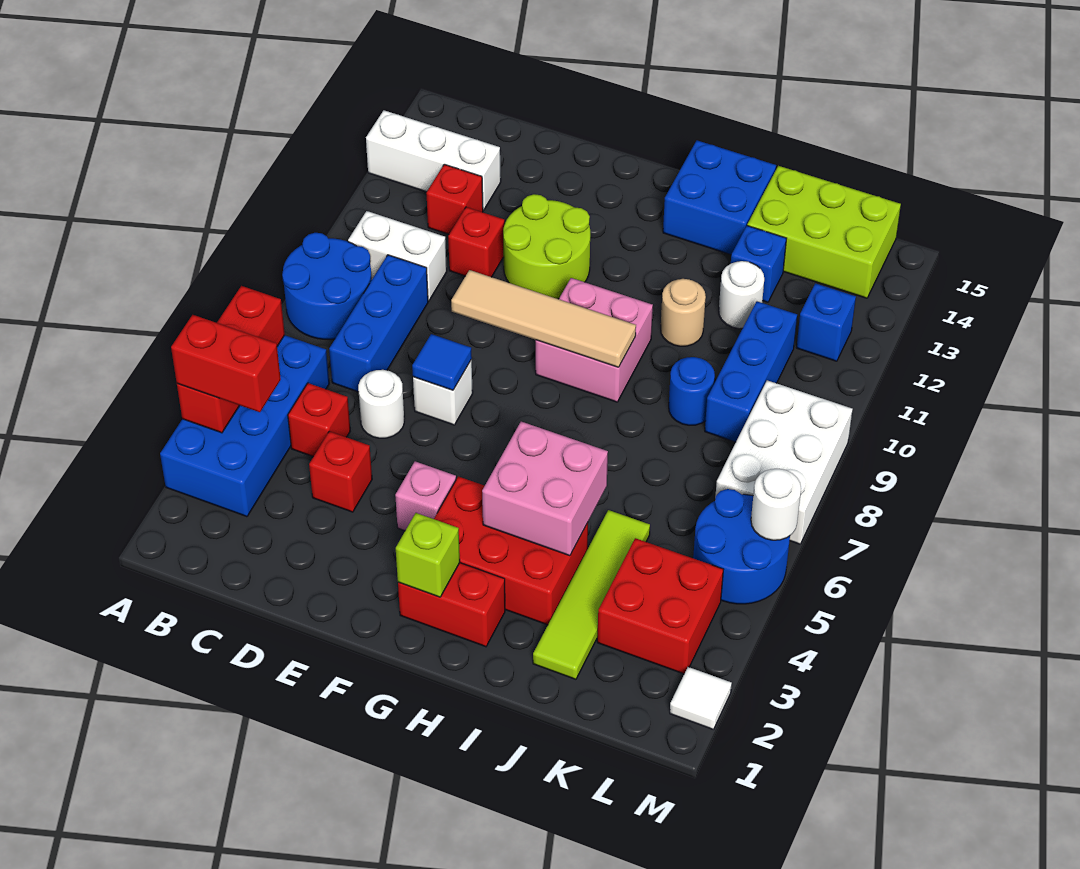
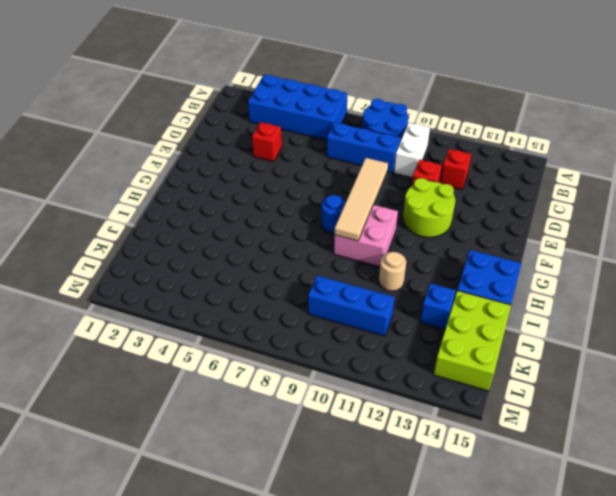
blue round brick G8 level 1 -> blue round brick J9 level 1
none -> white brick A13:C13 level 1
none -> red brick C5 level 1
none -> white round brick D6 level 1
none -> white brick E7 level 1

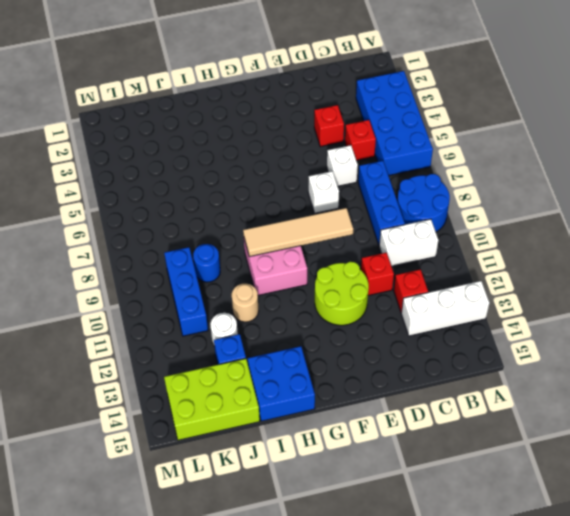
white brick D6 level 1 -> white round brick D6 level 1
none -> pink brick F4 level 1
none -> red brick G2:H2 level 1
none -> red brick G3:I4 level 1
none -> lime tile J2:J5 level 1

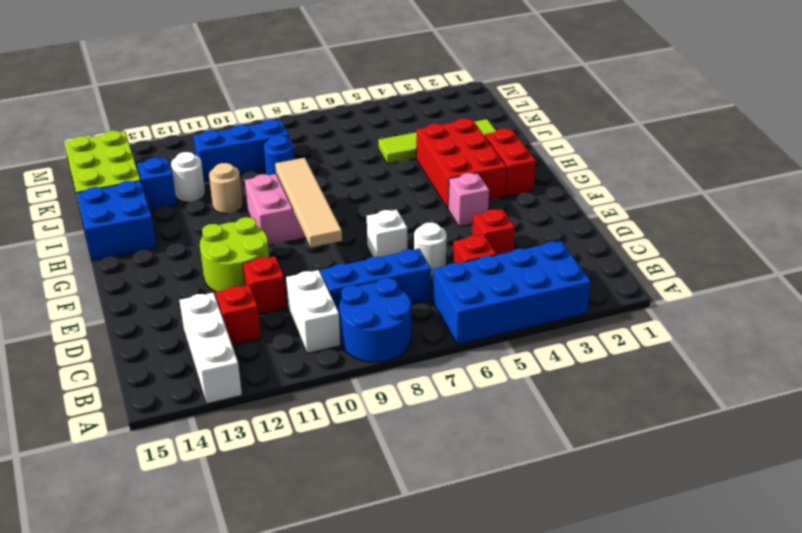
none -> red brick K3:L4 level 1
none -> blue round brick L5:M6 level 1
none -> white brick L7:M9 level 1
none -> blue brick L12 level 1

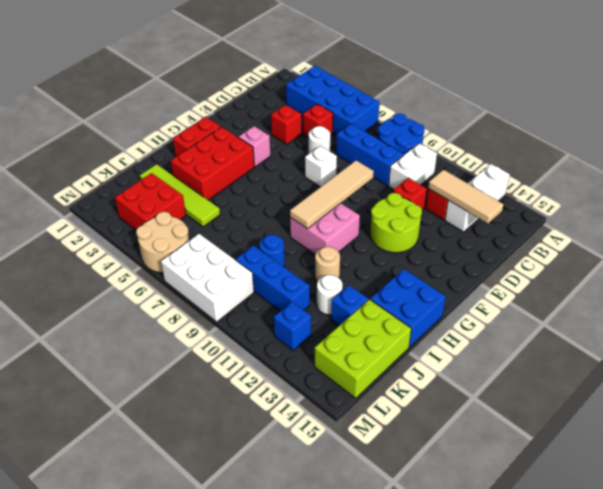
tan tile C12:C14 level 2 -> none
tan round brick L5:M6 level 1 -> blue round brick L5:M6 level 1
none -> white tile M2 level 1
none -> red brick A4:A6 level 2
none -> blue tile E7 level 2
none -> lime brick G2 level 2

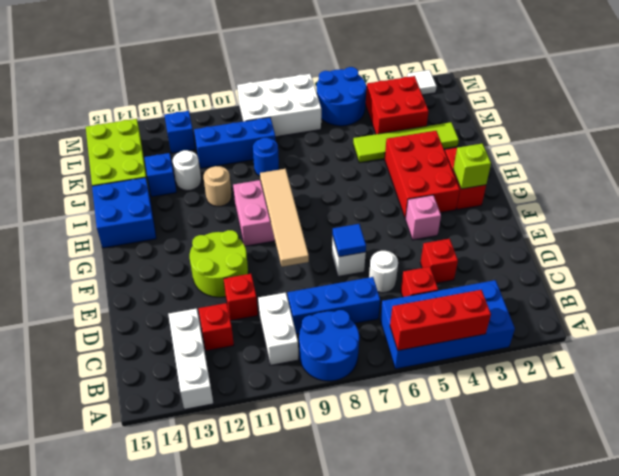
none -> pink brick H4:I5 level 2
none -> white round brick M6 level 2
none -> red brick A4:B4 level 3

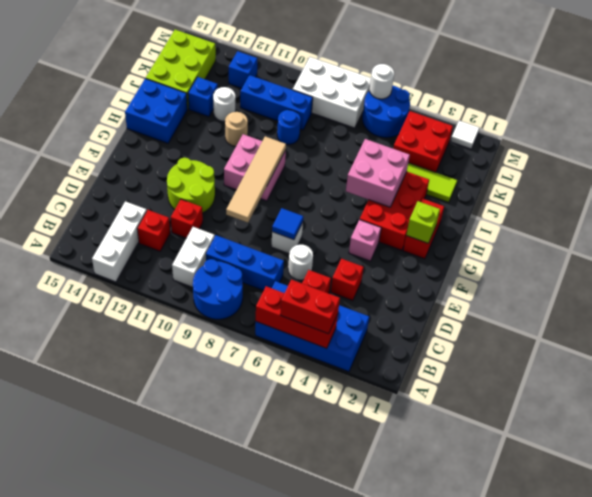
red brick A4:A5 level 3 -> red brick A4:B4 level 3

